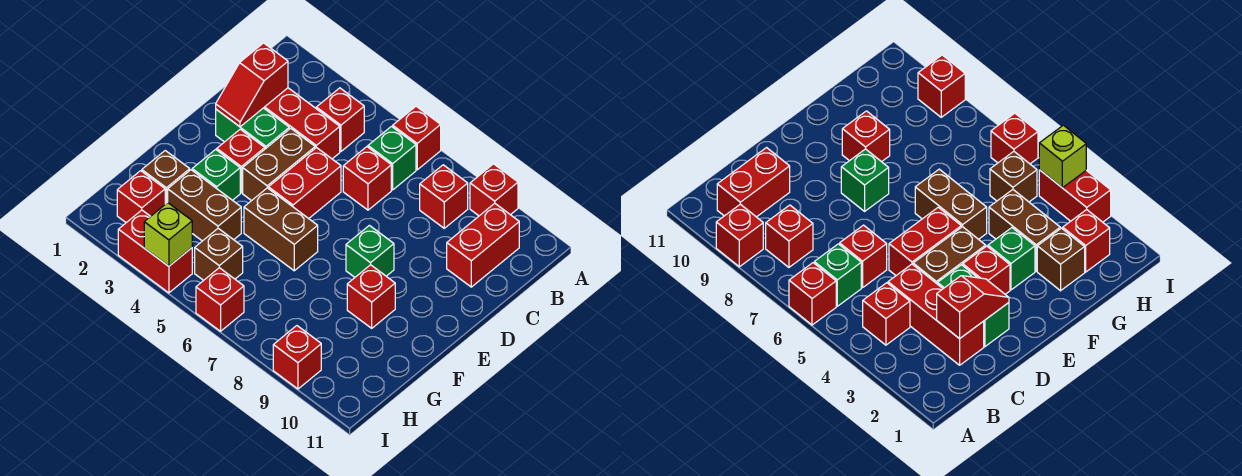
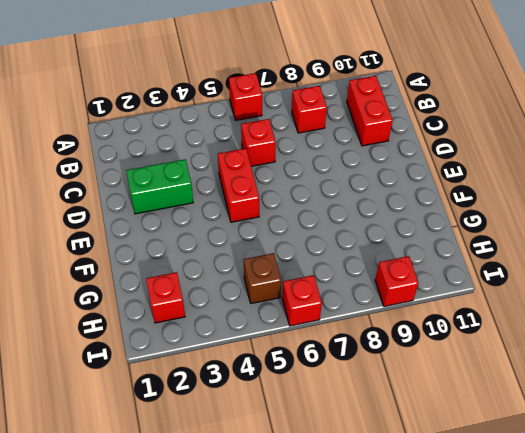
none -> red brick A9 level 1
none -> red brick B4 level 1
none -> green brick B6 level 1

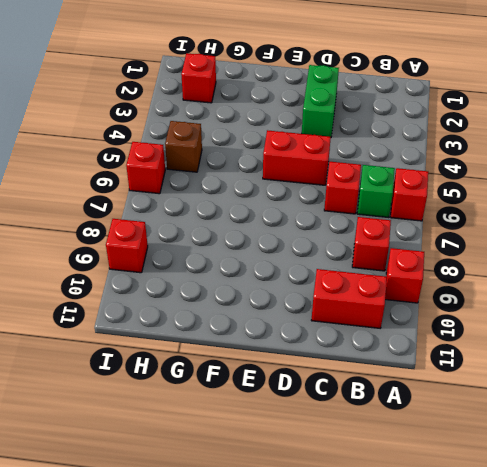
none -> red brick B4 level 1
none -> red brick C2:C4 level 1
none -> brown brick D4:E4 level 1

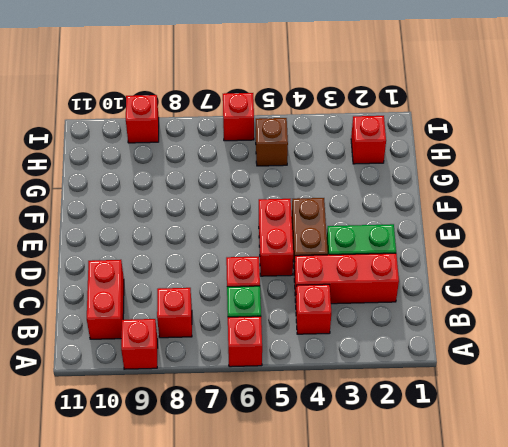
none -> red brick E3 level 1
none -> green brick E8 level 1
none -> green brick F3 level 1

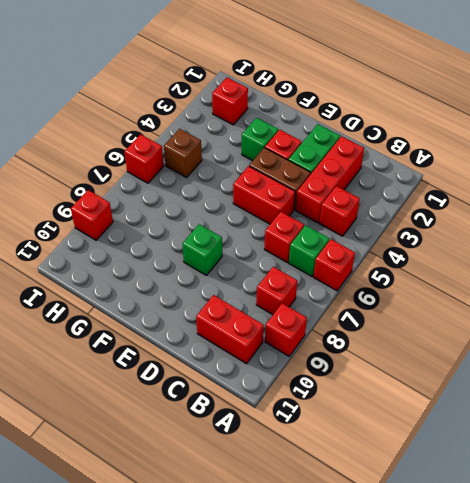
none -> brown brick F5:F6 level 1
none -> red brick F9 level 1
none -> brown brick G2 level 1

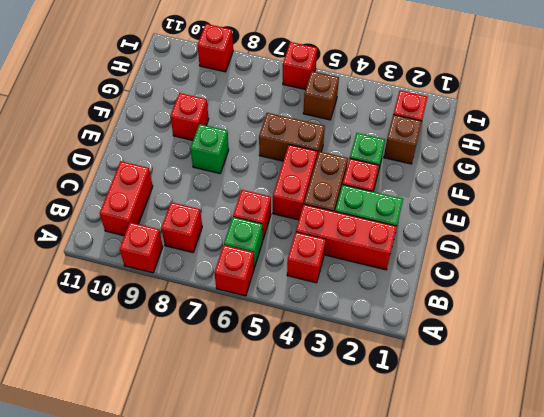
none -> brown brick G3:G4 level 1
none -> red brick I3:I4 level 1
none -> red slope C2:D2 level 2 top C

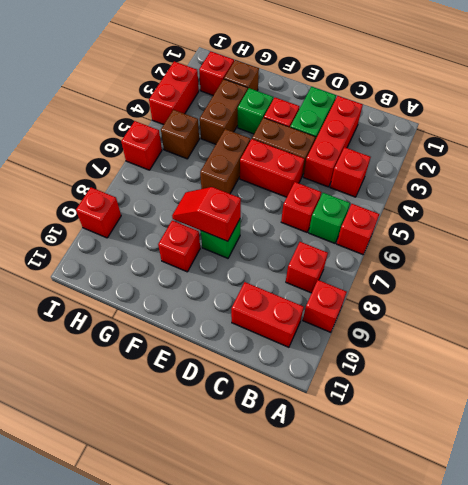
red slope E8:F8 level 2 top E -> red slope C2:D2 level 2 top C
none -> lime brick I4 level 2

